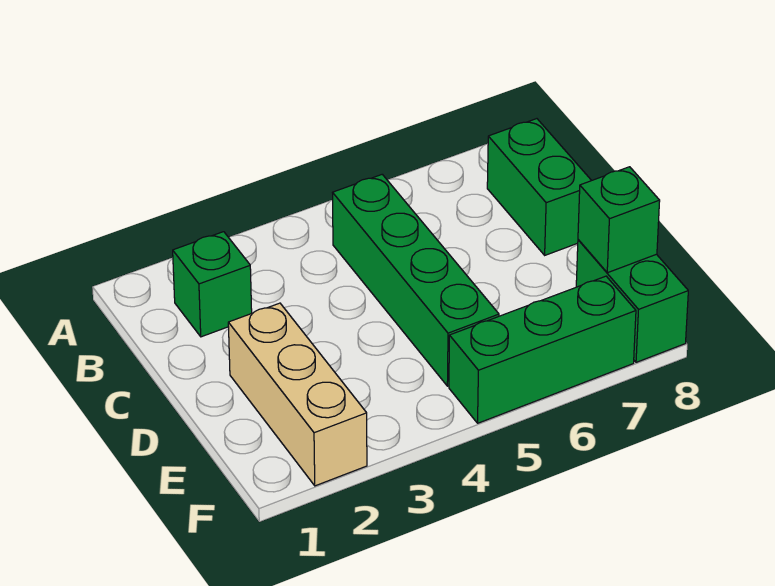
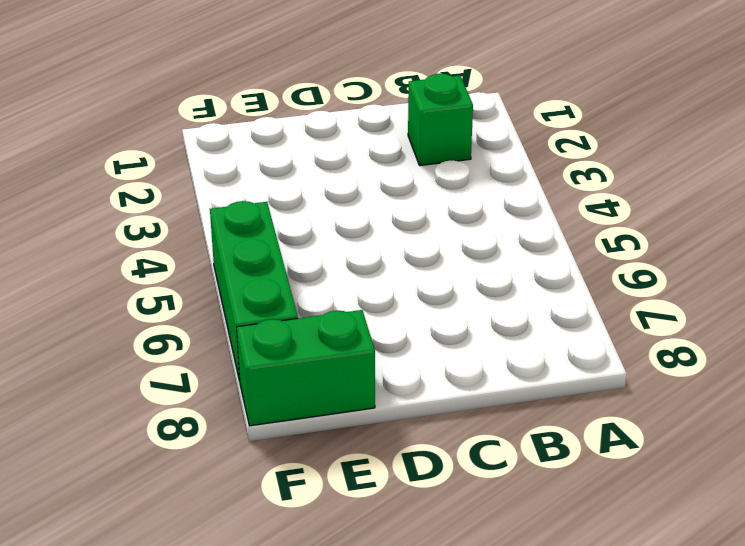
none -> green brick B5:E5 level 1
none -> green brick B8:C8 level 1

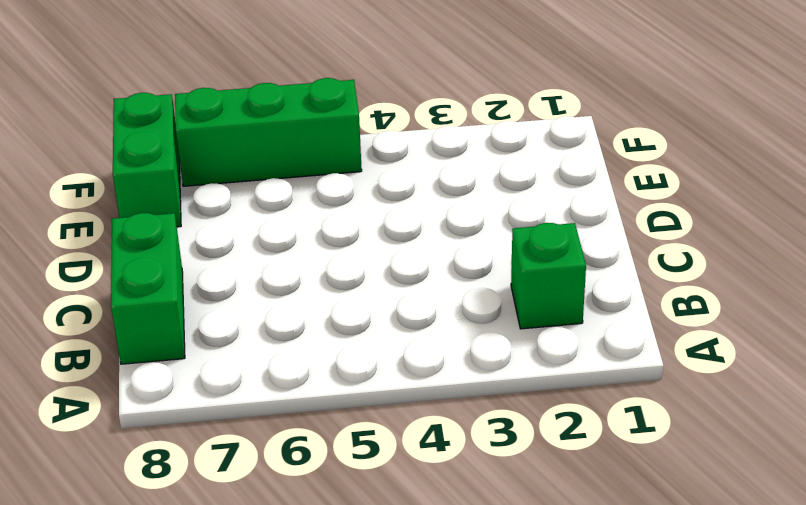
none -> green brick B5:E5 level 1
none -> tan brick D2:F2 level 1

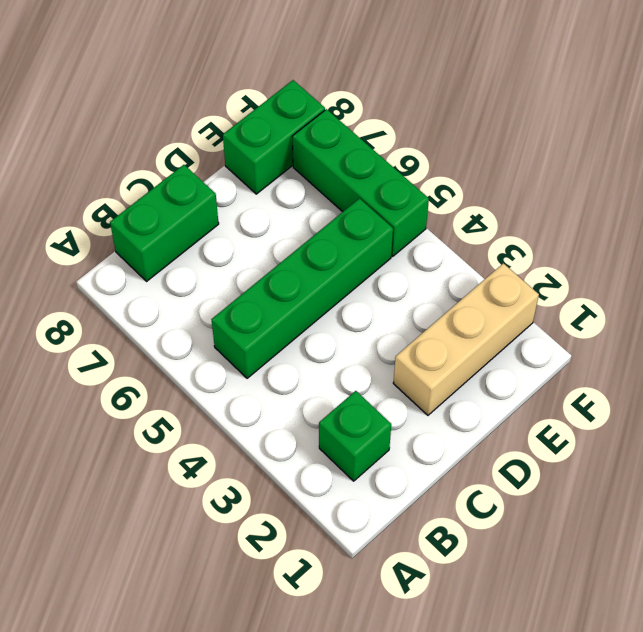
none -> green brick E8 level 2

